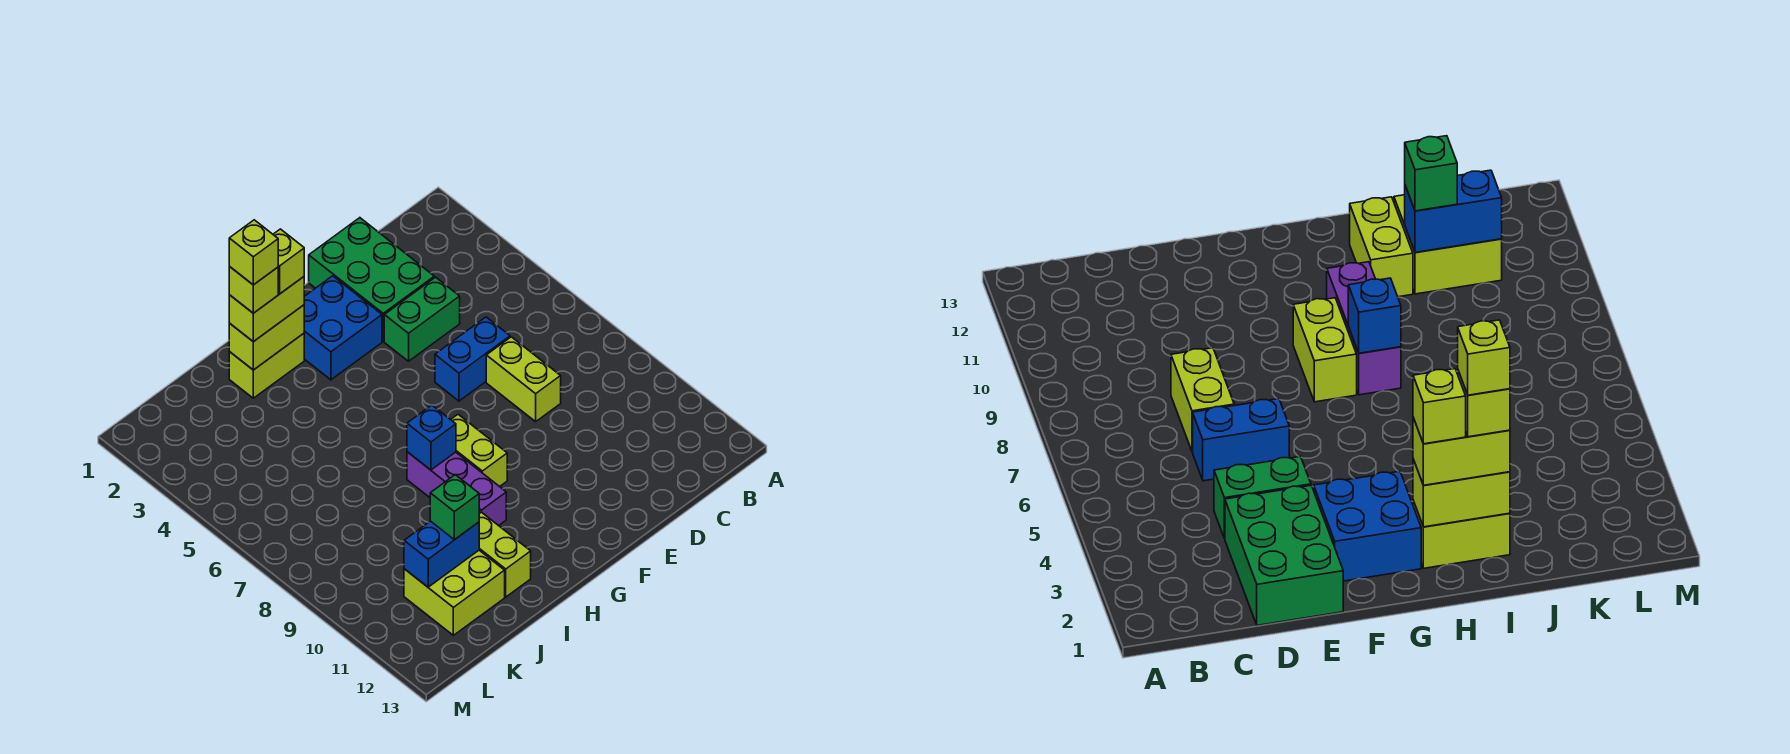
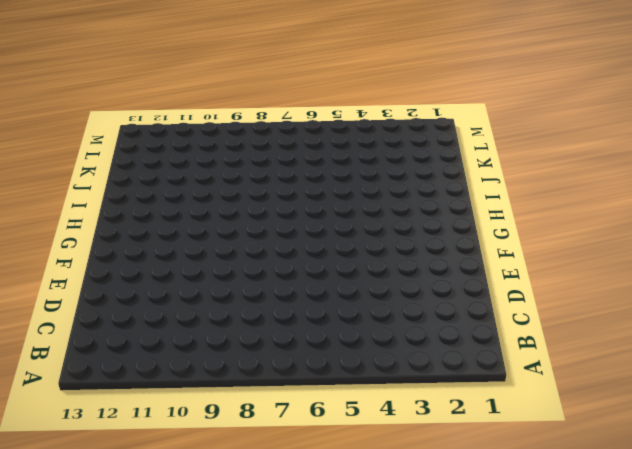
none -> green brick D1:E3 level 1
none -> green brick D4:E4 level 1
none -> blue brick D6:E6 level 1

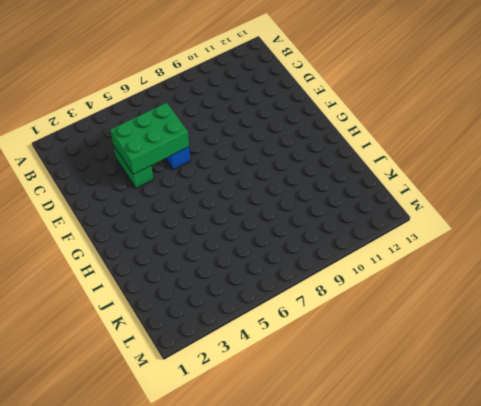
green brick D4:E6 level 2 -> green brick D1:E3 level 1
none -> lime brick D7:D8 level 1
none -> blue brick F2:G3 level 1
none -> lime brick G8:G9 level 1

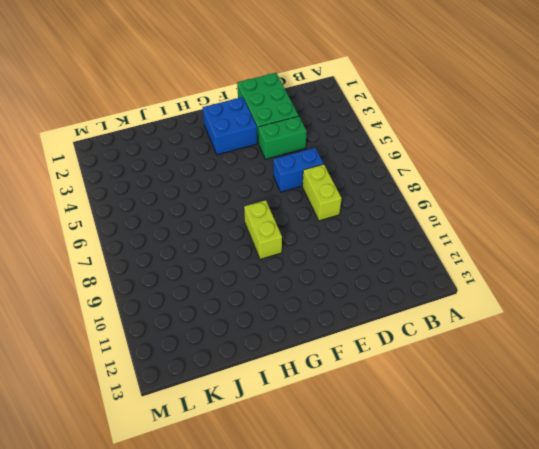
none -> lime brick H2:I2 level 1
none -> purple brick H8:H10 level 1
none -> lime brick I11:I12 level 1

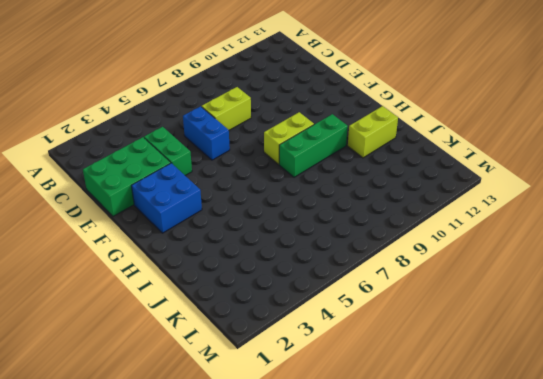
green brick H8:H10 level 1 -> purple brick H8:H10 level 1
none -> lime brick H2:I2 level 1
none -> lime brick J11:K12 level 1
none -> lime brick H2:I2 level 2

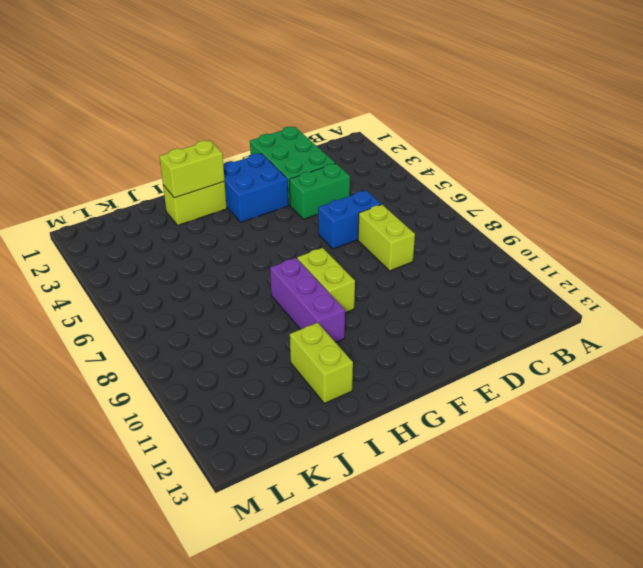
none -> lime brick J11:K12 level 1
none -> blue brick H8 level 2
none -> blue brick J11:K11 level 2

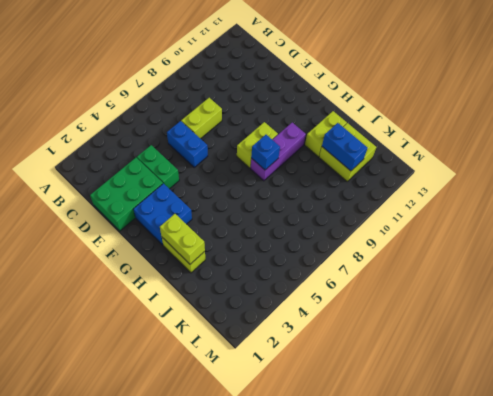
none -> lime brick H2:I2 level 3
none -> green brick J11 level 3
none -> lime brick H2 level 4

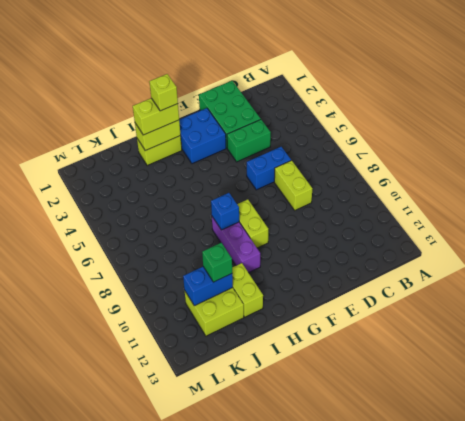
none -> lime brick I2 level 4
none -> lime brick I2 level 5

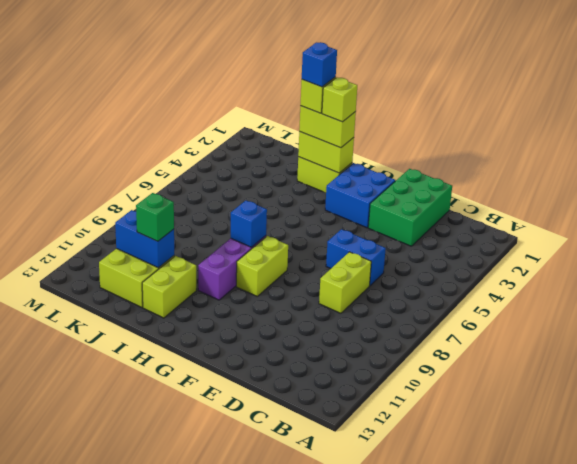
blue brick I2 level 5 -> lime brick I2 level 5
none -> green brick D4:E4 level 1

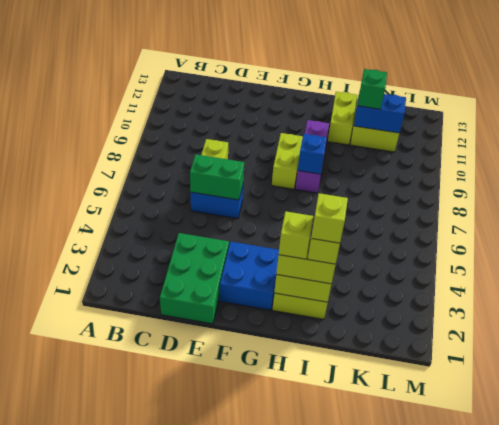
green brick D6:E6 level 2 -> green brick D4:E4 level 1

